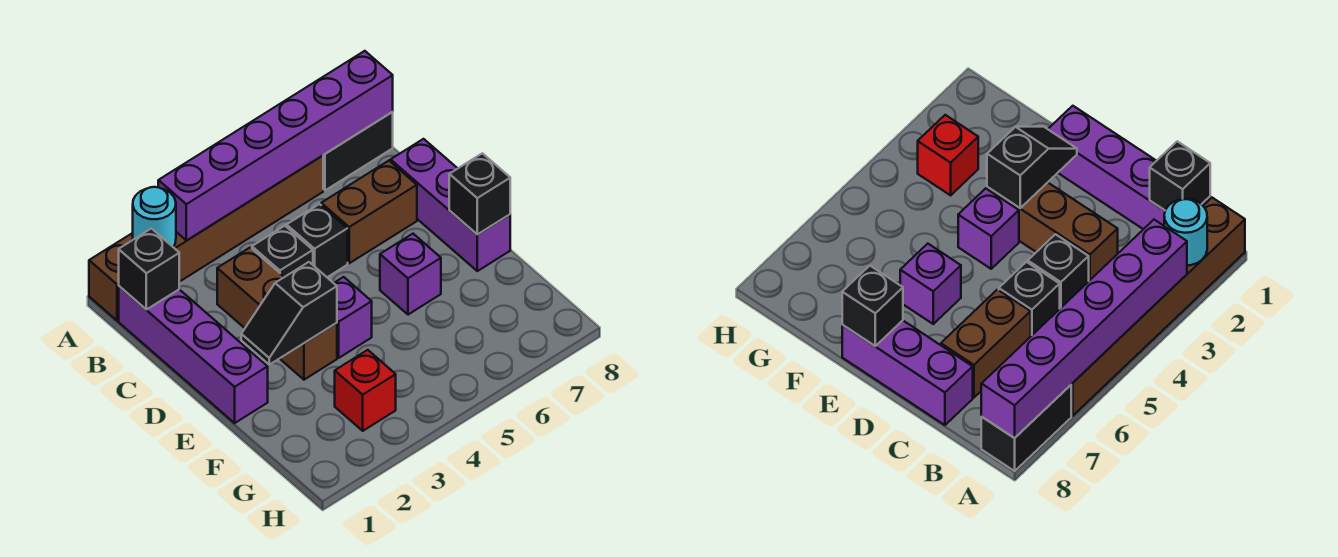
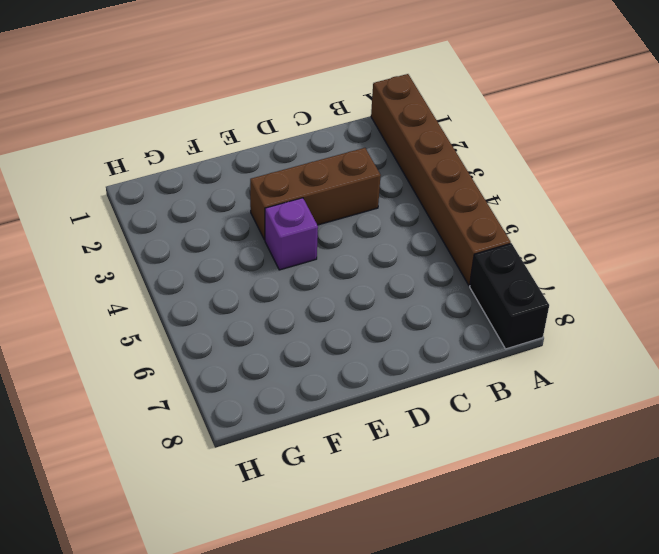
none -> purple brick B1:E1 level 1
none -> black brick C4 level 1
none -> black brick C5 level 1

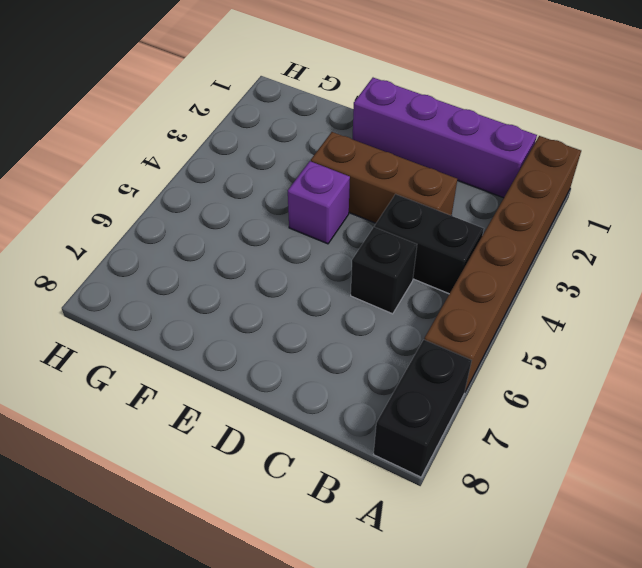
black brick B4:C4 level 1 -> black brick C4 level 1
none -> brown brick C6:C7 level 1
none -> purple brick C8:E8 level 1
none -> purple brick E6 level 1

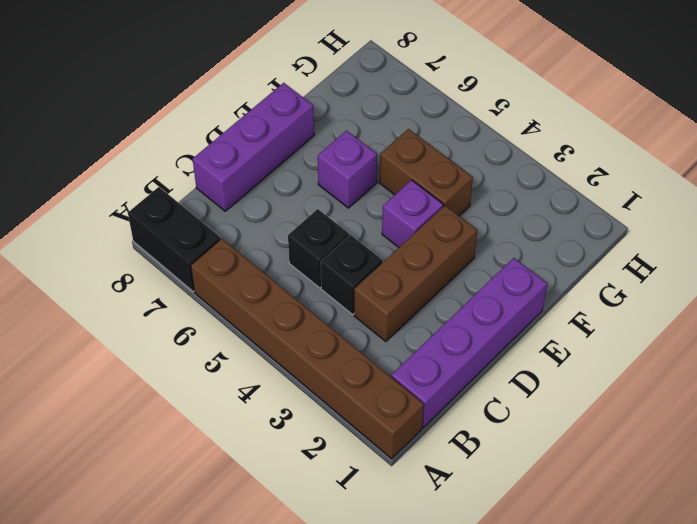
brown brick F4:F5 level 1 -> brown brick C6:C7 level 1
none -> red brick G3 level 1
none -> cyan round brick A2 level 2
none -> purple brick A3:A8 level 2

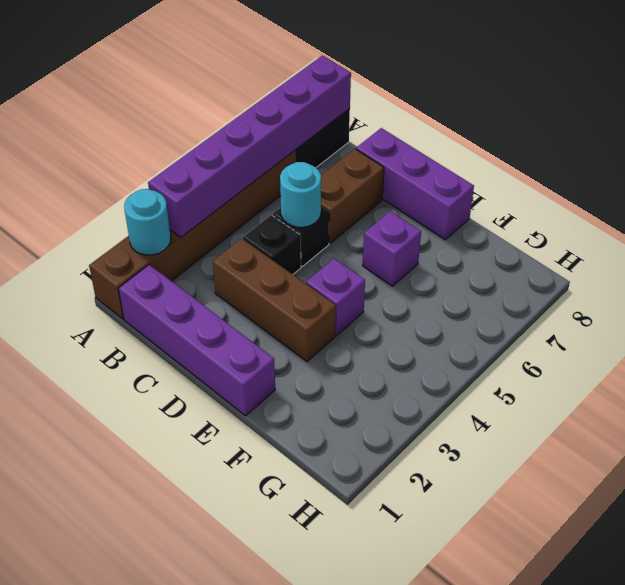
cyan round brick C5 level 2 -> none
none -> red brick G3 level 1
none -> black brick B1 level 2
none -> black slope E2:E3 level 2 top 3

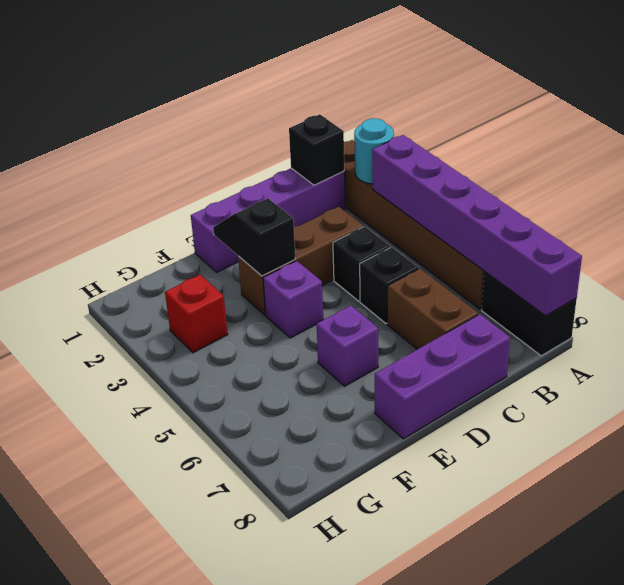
none -> black brick E8 level 2

